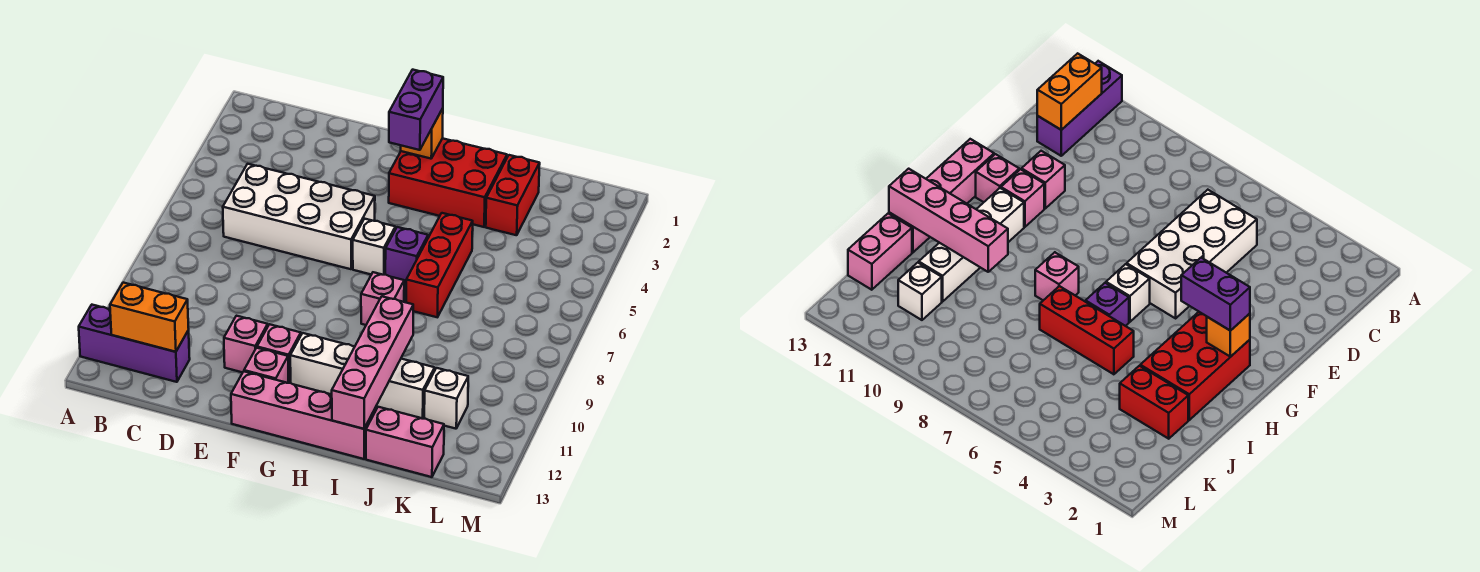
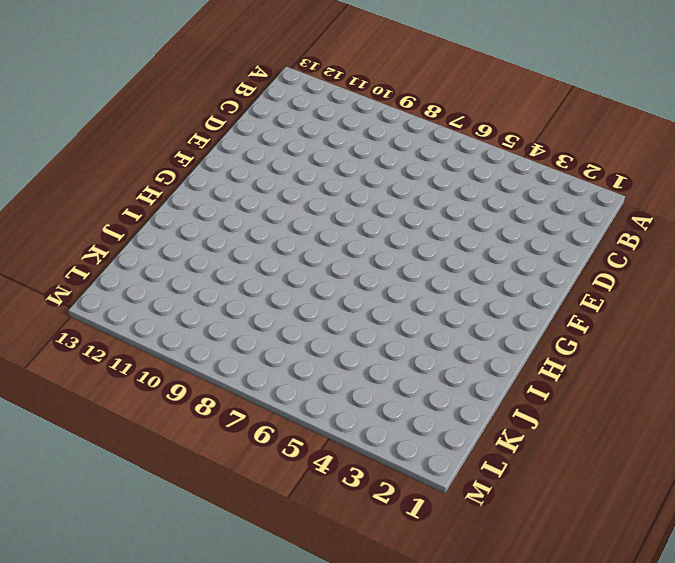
none -> purple brick A12:C12 level 1
none -> white brick C5:F6 level 1
none -> pink brick E11 level 1

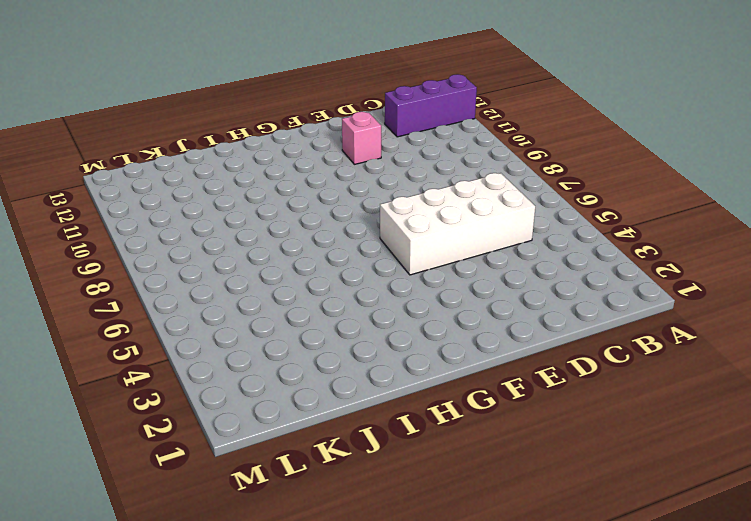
none -> pink brick F11 level 1
none -> pink brick F12 level 1
none -> pink brick F13:I13 level 1

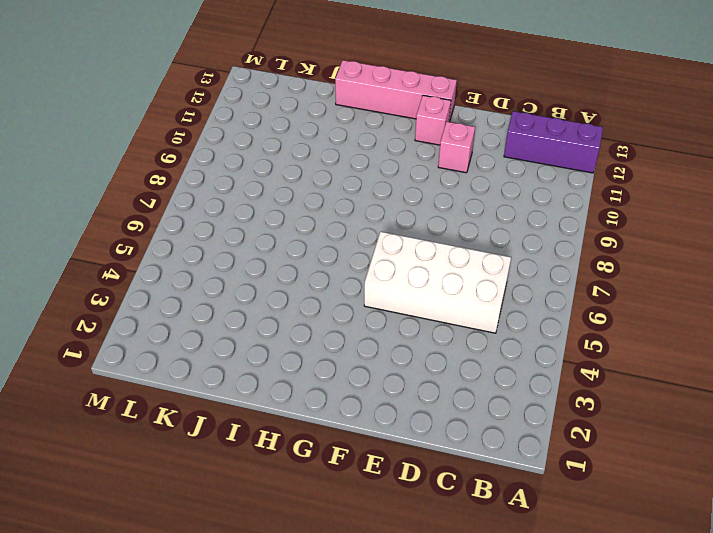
none -> pink brick F11 level 1
none -> red brick G2:I3 level 1
none -> white brick G6 level 1

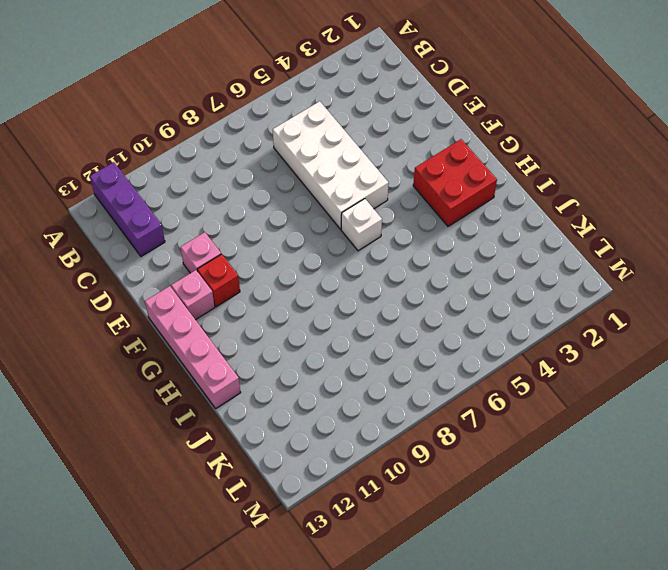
red brick F11 level 1 -> pink brick F11 level 1
red brick G2:H3 level 1 -> red brick G2:I3 level 1
none -> white brick G11:J11 level 1
none -> purple brick H6 level 1
none -> pink brick H8 level 1

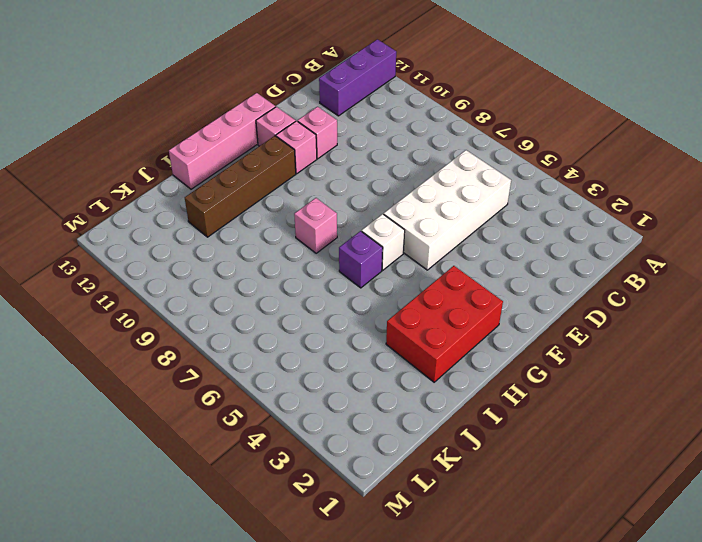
brown brick G11:J11 level 1 -> white brick G11:J11 level 1
none -> red brick I5:I7 level 1
none -> red brick J2:J3 level 1
none -> pink brick J13:K13 level 1

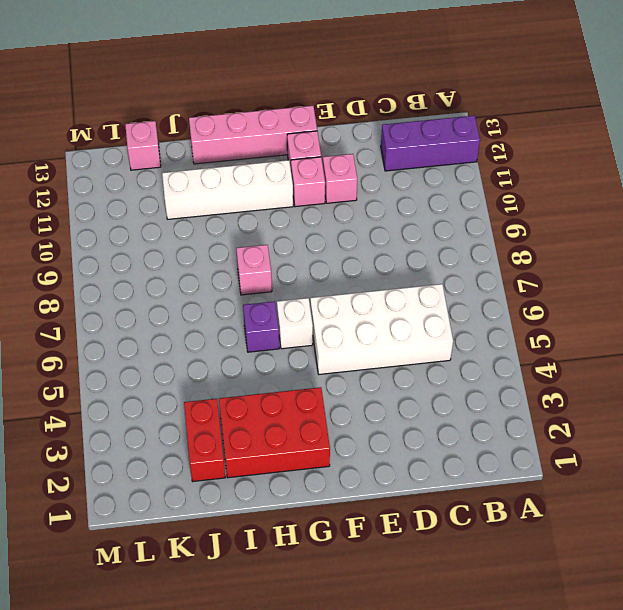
pink brick K13 level 1 -> pink brick J13:K13 level 1
none -> red brick I5:I7 level 1
none -> white brick K11 level 1
none -> orange brick B12:C12 level 2

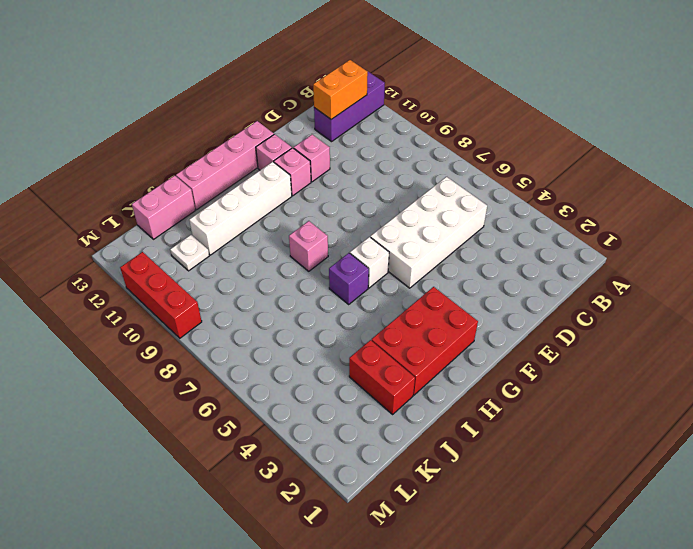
white plate K11 level 1 -> white brick K11 level 1
red brick M9:M11 level 1 -> red brick I5:I7 level 1
none -> orange brick G2 level 2
none -> pink brick I10:I13 level 2
none -> purple brick G2:G3 level 3

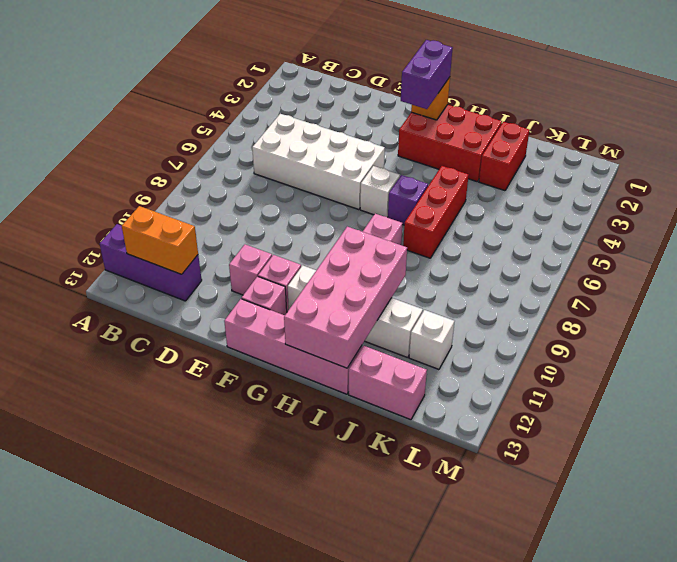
pink brick H10:I13 level 2 -> pink brick I10:I13 level 2

